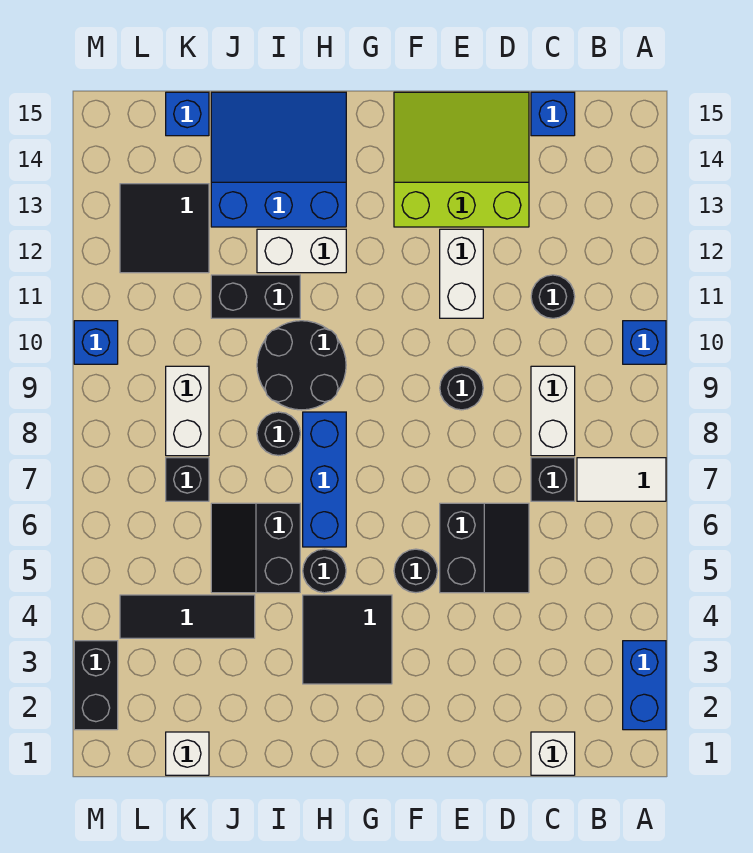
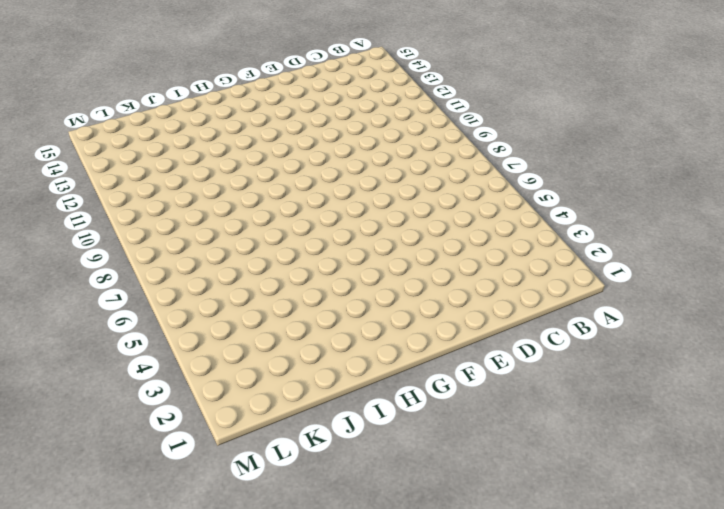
none -> blue brick A2:A3 level 1
none -> white tile A7:B7 level 1
none -> blue brick A10 level 1
none -> white brick C1 level 1

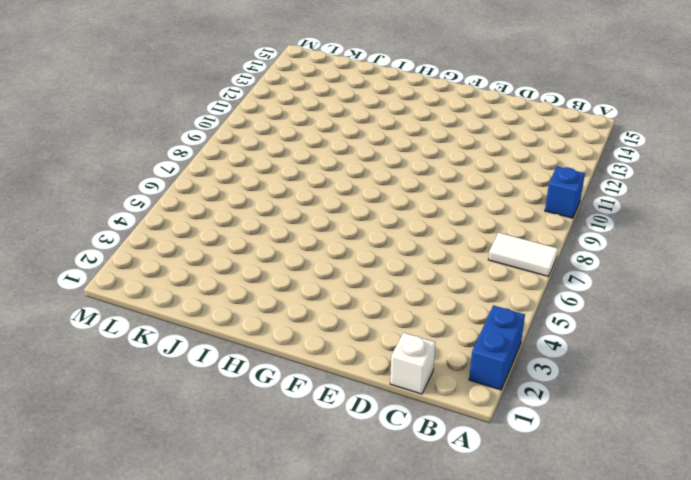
none -> black brick C7 level 1
none -> white brick C8:C9 level 1
none -> black round brick C11 level 1
none -> blue brick C15 level 1

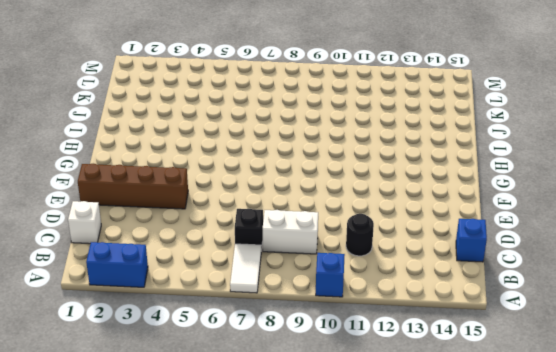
brown brick E1:E4 level 1 -> none
none -> black slope D5:E6 level 1 top E
none -> lime slope D13:F15 level 1 top 13
none -> black round brick E9 level 1
none -> white brick E11:E12 level 1

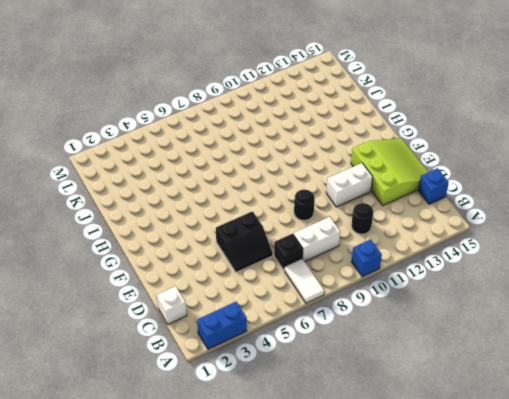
none -> black round brick F5 level 1
none -> black tile G3:H4 level 1
none -> black round brick H5 level 1
none -> blue brick H6:H8 level 1

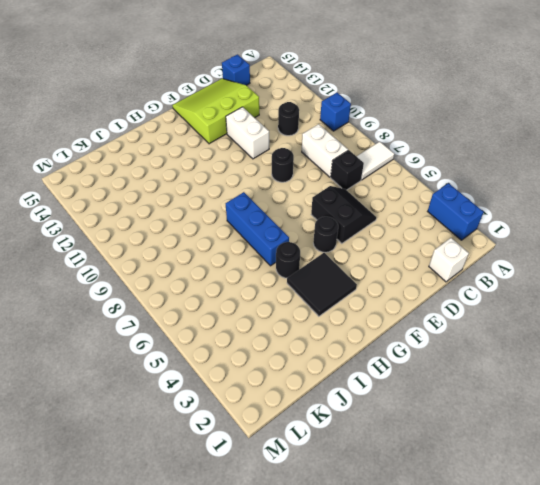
none -> black round brick H9:I10 level 1
none -> white brick H12:I12 level 1
none -> blue slope H13:J15 level 1 top 13
none -> black slope I5:J6 level 1 top I

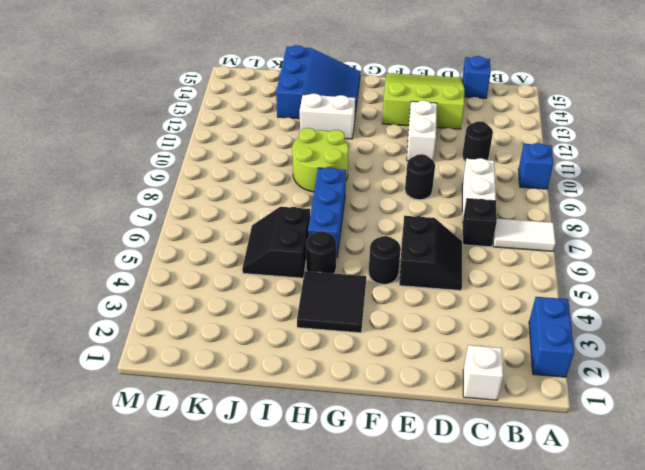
lime round brick H9:I10 level 1 -> black round brick H9:I10 level 1
blue slope H13:J15 level 1 top J -> blue slope H13:J15 level 1 top 13
none -> black round brick I8 level 1
none -> black brick I11:J11 level 1
none -> black tile J4:L4 level 1
none -> white brick K1 level 1

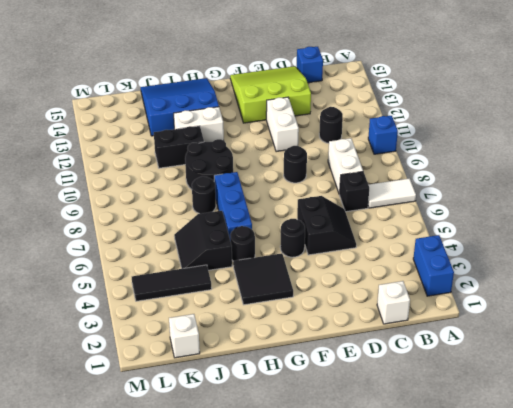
none -> black brick K7 level 1
none -> white brick K8:K9 level 1
none -> black tile K12:L13 level 1
none -> blue brick K15 level 1

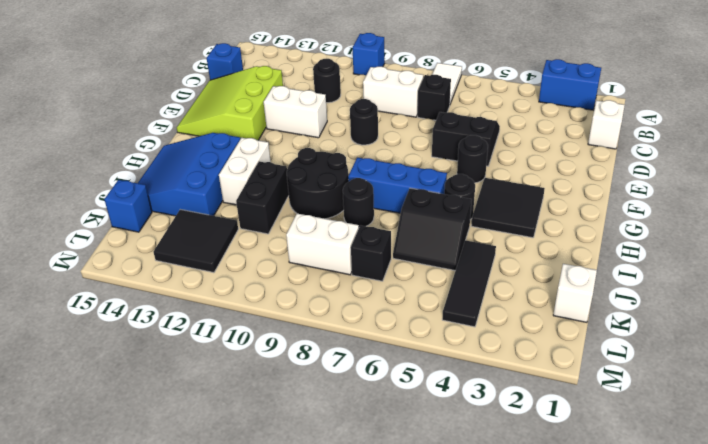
none -> black brick M2:M3 level 1
none -> blue brick M10 level 1

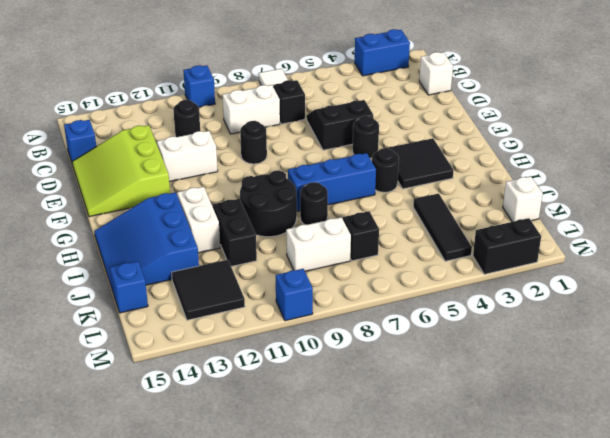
none -> black slope I5:J6 level 1 top I

